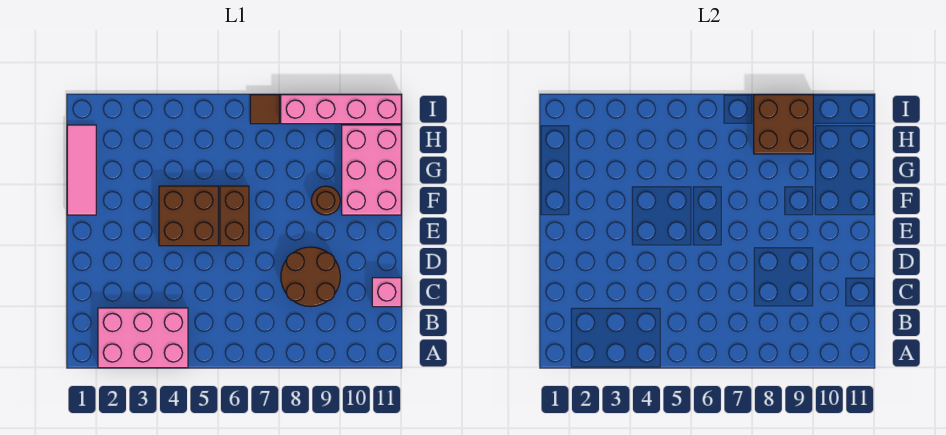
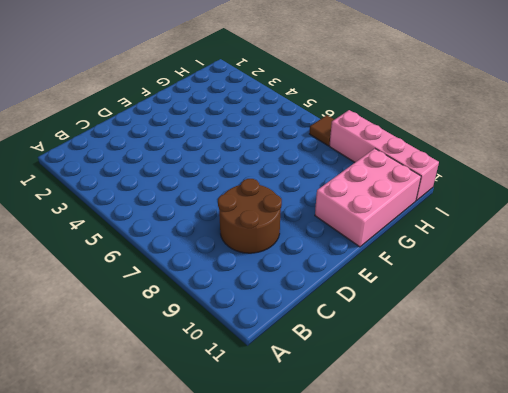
none -> pink brick A2:B4 level 1
none -> pink brick C11 level 1

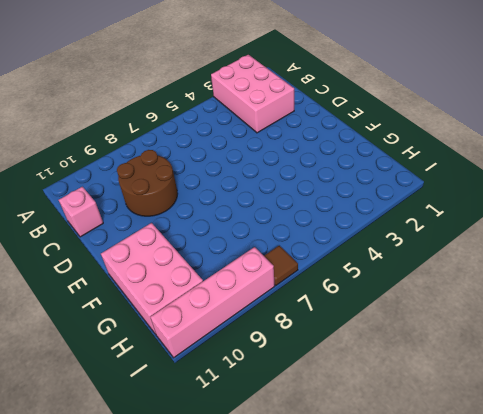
pink brick A2:C3 level 1 -> pink brick A2:B4 level 1
none -> brown brick E4:F5 level 1
none -> brown brick E6:F6 level 1

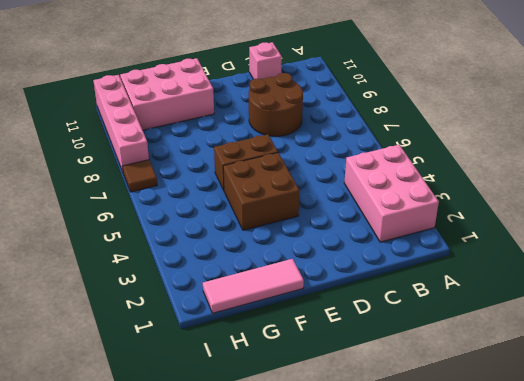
none -> brown round brick F9 level 1
none -> brown brick H8:I9 level 2

